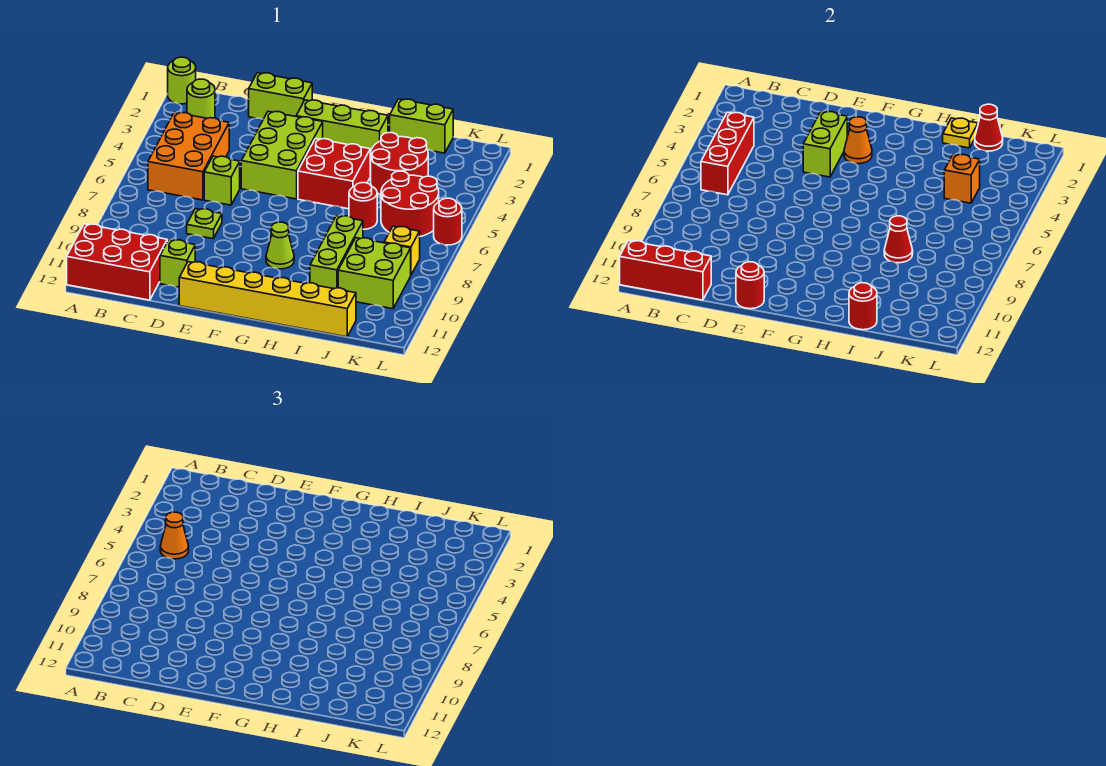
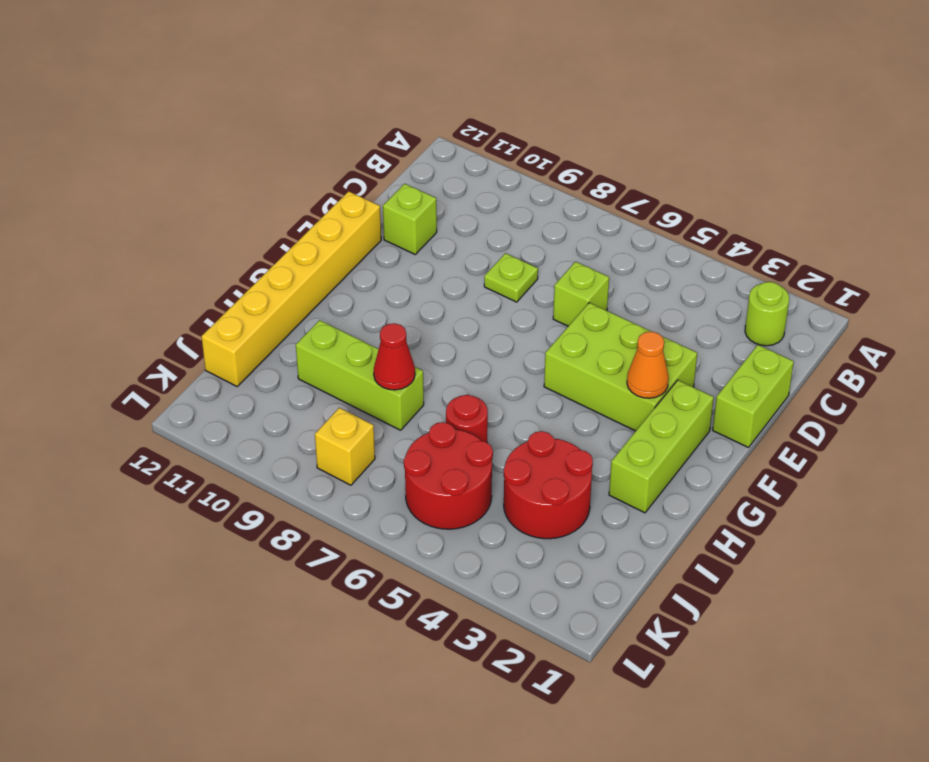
none -> lime round brick A1 level 1
none -> red brick A11:C12 level 1
none -> orange brick B4:C6 level 1
none -> red brick G4:H5 level 1

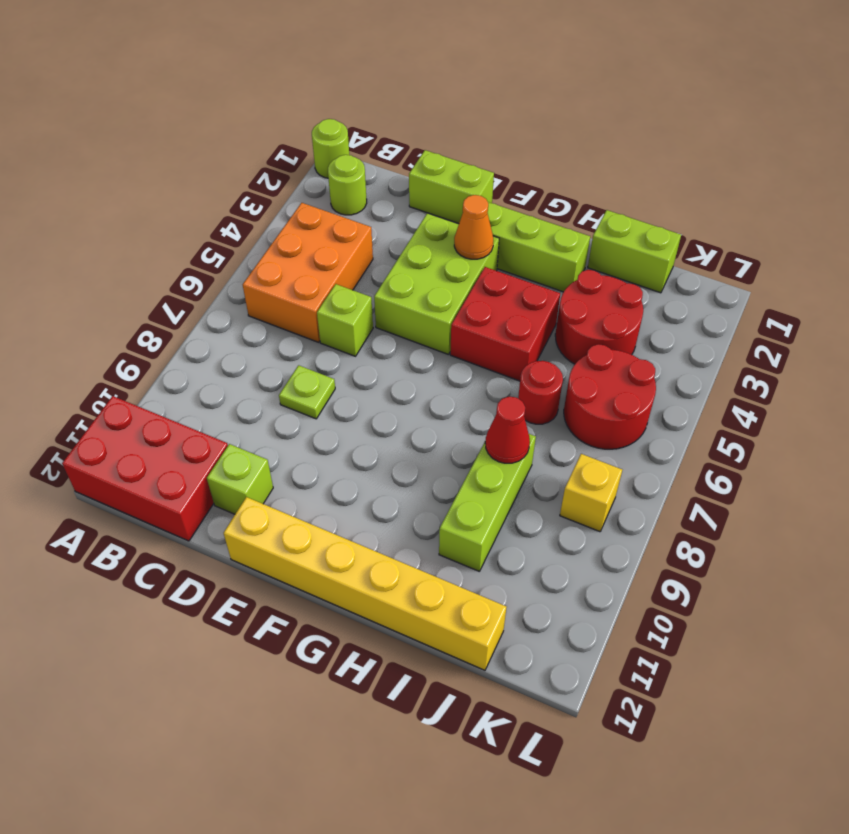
none -> lime cone G9 level 1
none -> lime brick J9:K10 level 1
none -> red round brick L6 level 1
none -> red brick A12:C12 level 2

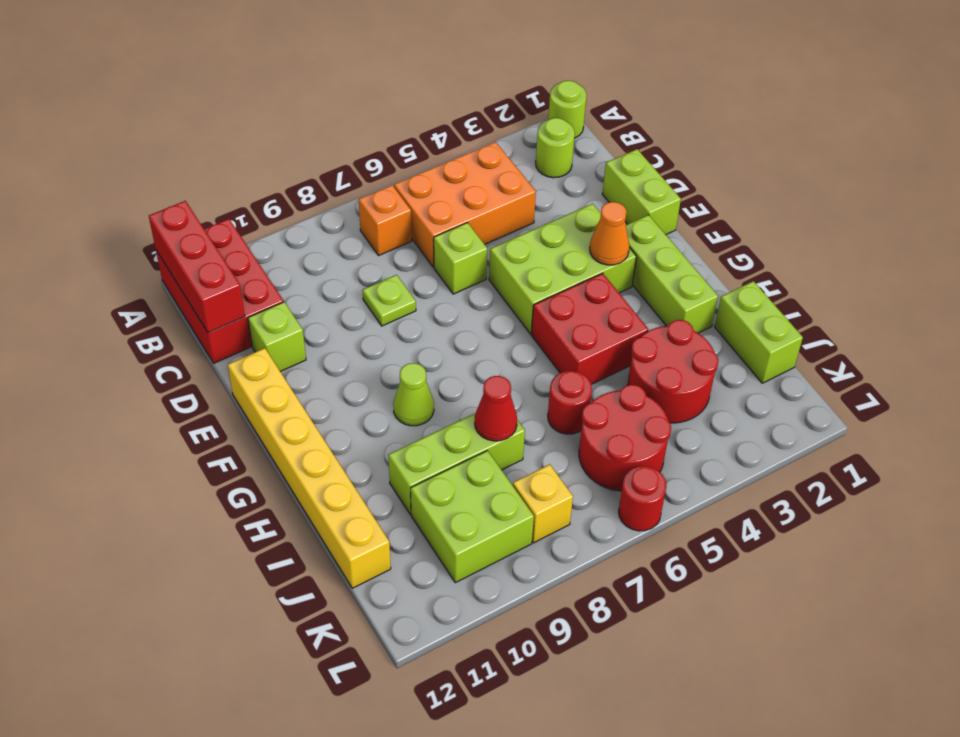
orange brick B7 level 1 -> orange brick J4 level 2
none -> red brick B4:B6 level 2
none -> lime brick E3:E4 level 2
none -> red round brick E12 level 2
none -> yellow plate I1 level 2

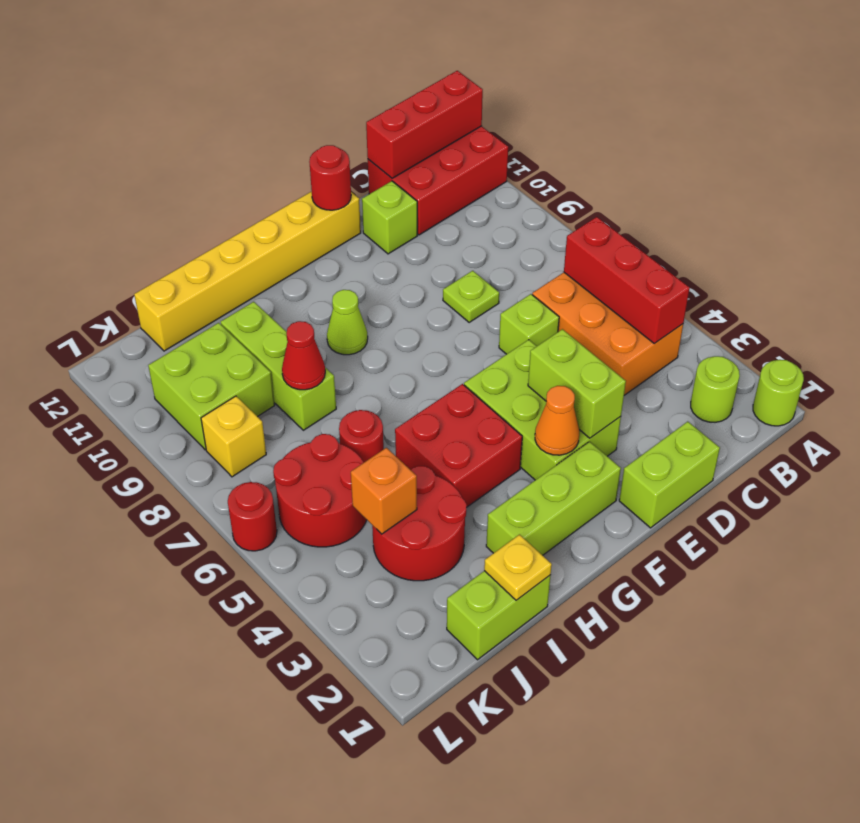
none -> red round brick I12 level 2
none -> red cone J1 level 2
none -> orange cone B5 level 3

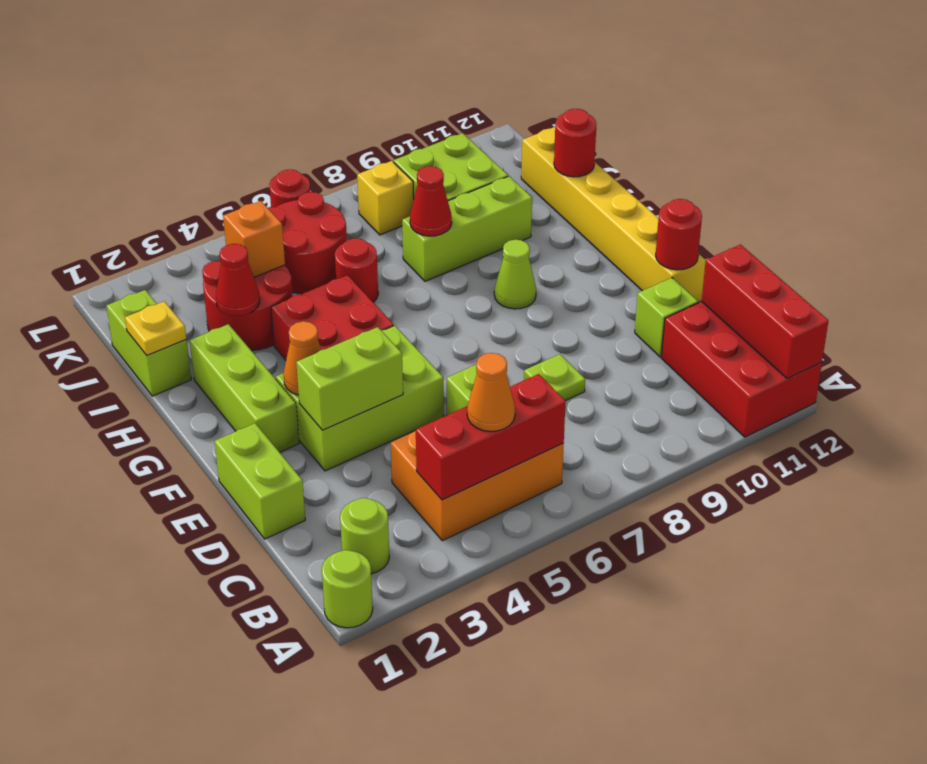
red cone I3 level 2 -> red cone J1 level 2

